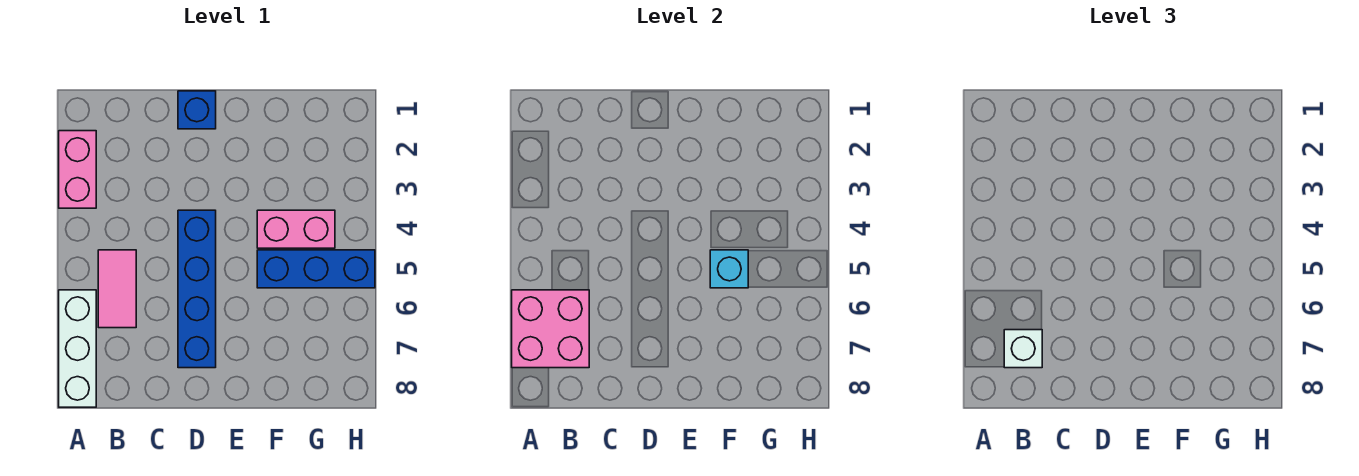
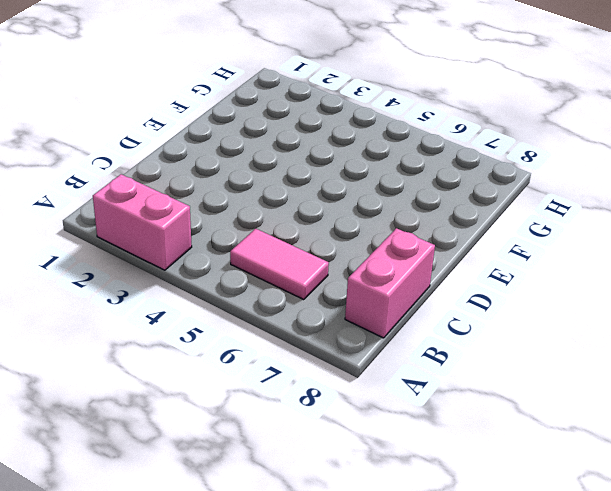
pink brick B8:C8 level 1 -> pink brick F4:G4 level 1
none -> white brick A6:A8 level 1
none -> blue brick D1 level 1

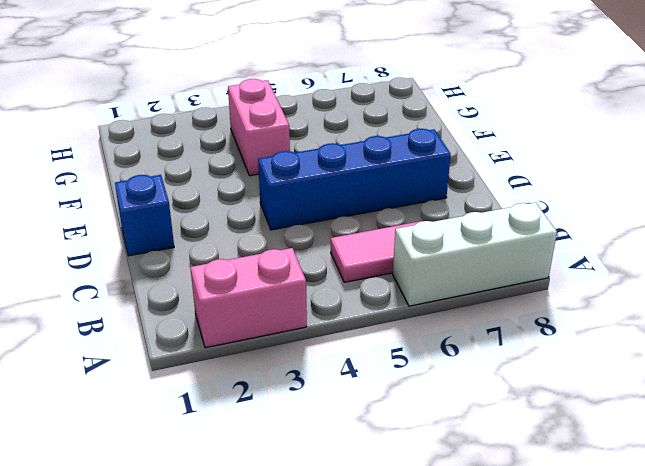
none -> blue brick F5:H5 level 1
none -> pink brick A6:B7 level 2

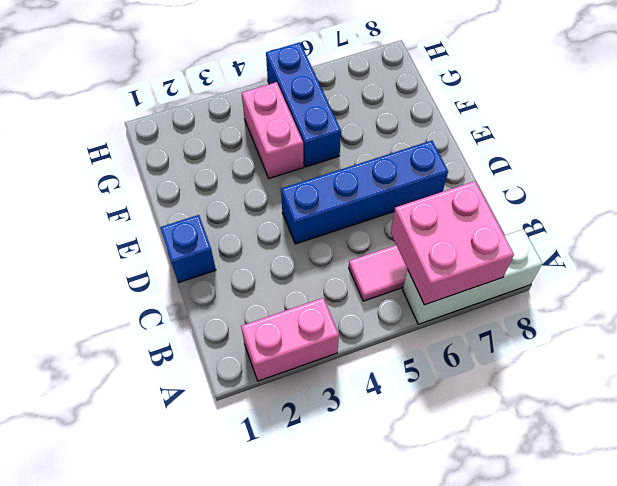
none -> cyan brick F5 level 2
none -> white brick B7 level 3

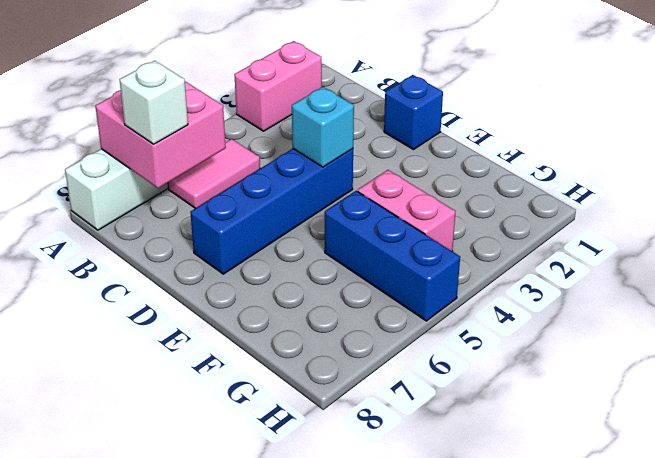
cyan brick D4 level 2 -> cyan brick F5 level 2

